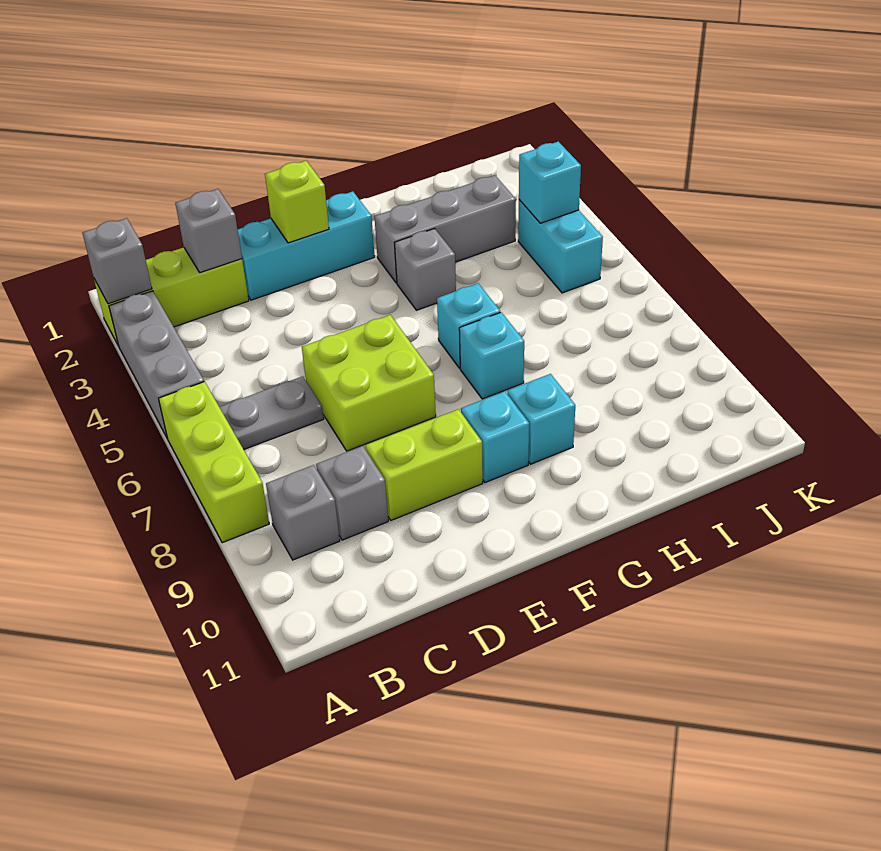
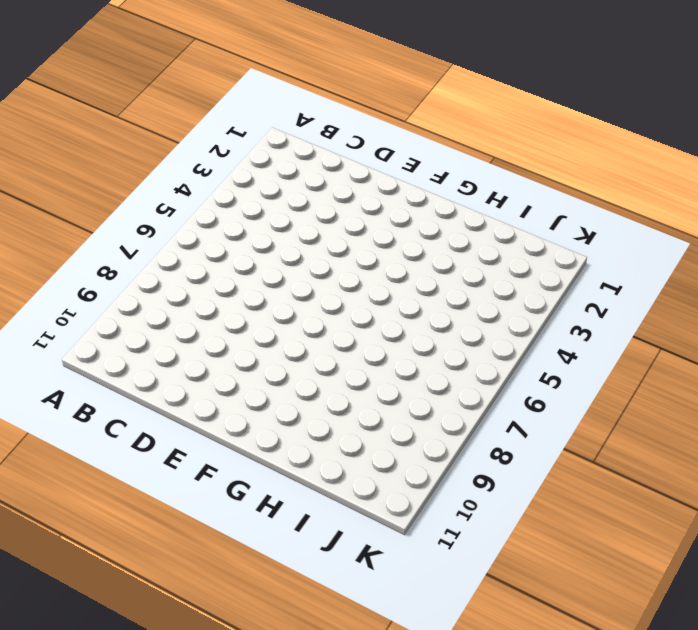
none -> lime brick A2:C2 level 1
none -> grey brick A3:A5 level 1
none -> lime brick A6:A8 level 1

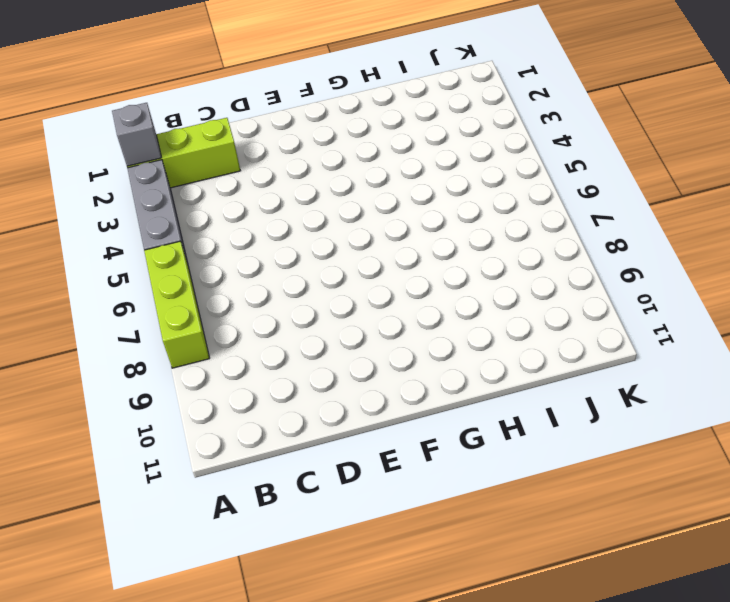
none -> grey plate B6:C6 level 1
none -> grey brick B9 level 1
none -> grey brick C9 level 1

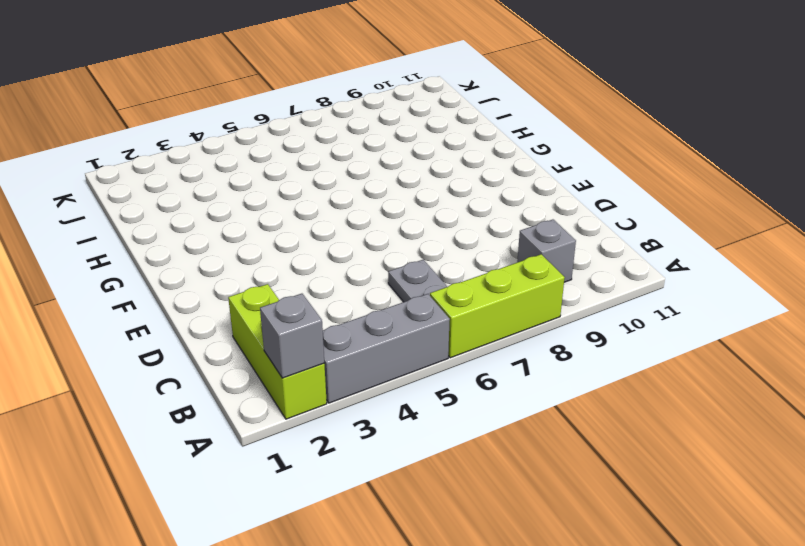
none -> grey brick C9 level 1
none -> cyan brick D2:F2 level 1
none -> lime brick D6:E7 level 1

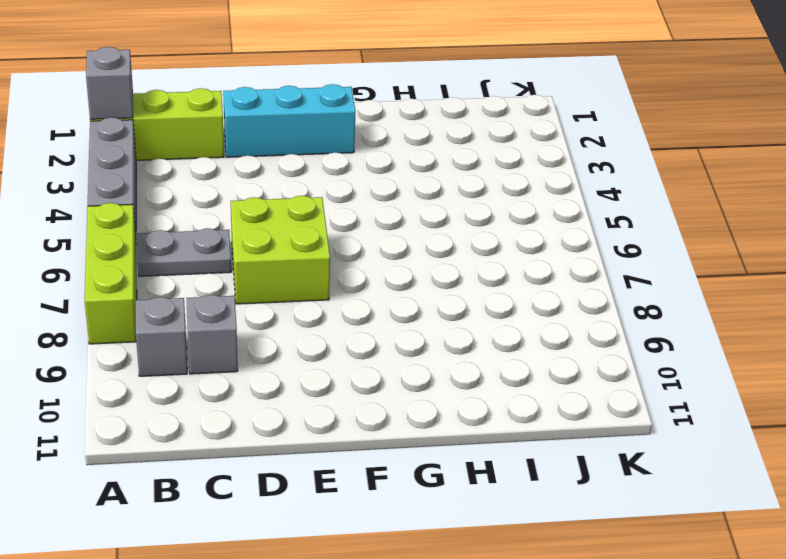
none -> lime brick D9:E9 level 1
none -> cyan brick F9 level 1
none -> grey brick G3:I3 level 1

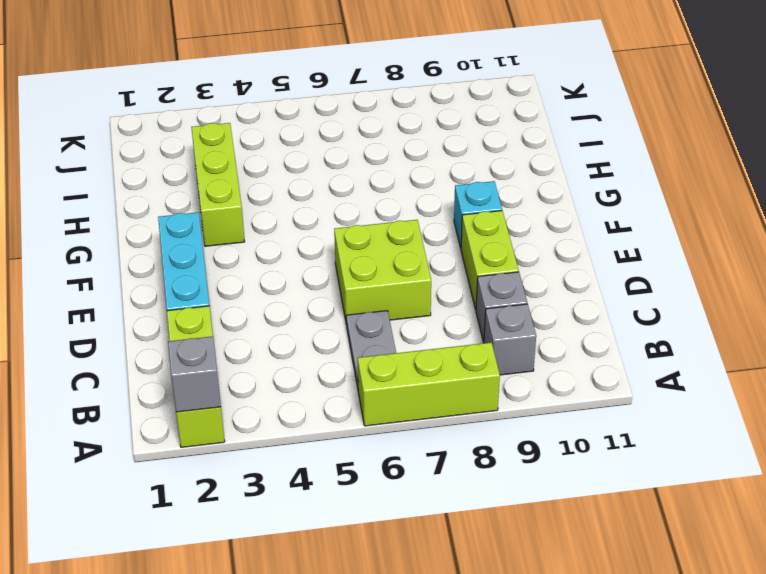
lime brick G3:I3 level 1 -> grey brick G3:I3 level 1
none -> grey brick A3:A5 level 1
none -> grey brick G4 level 1
none -> cyan brick G6 level 1

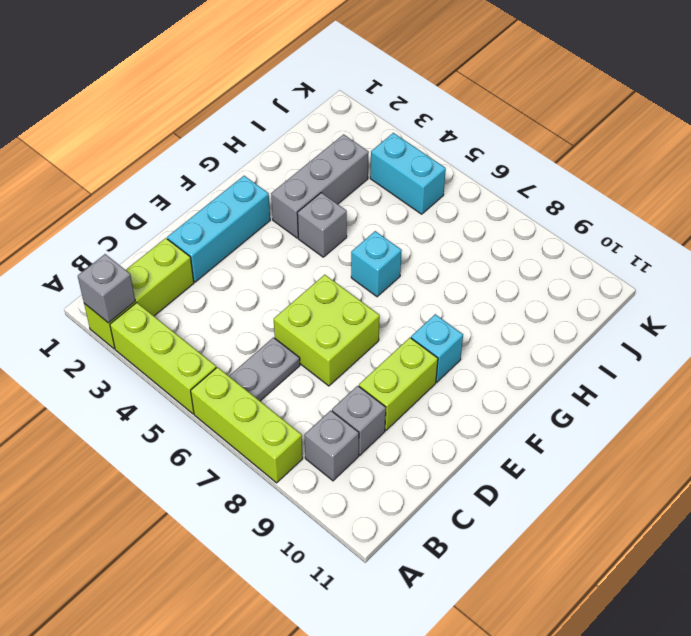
lime brick A3:A5 level 1 -> grey brick A3:A5 level 1
none -> cyan brick G7 level 1
none -> cyan brick G9 level 1
none -> grey brick C2 level 2

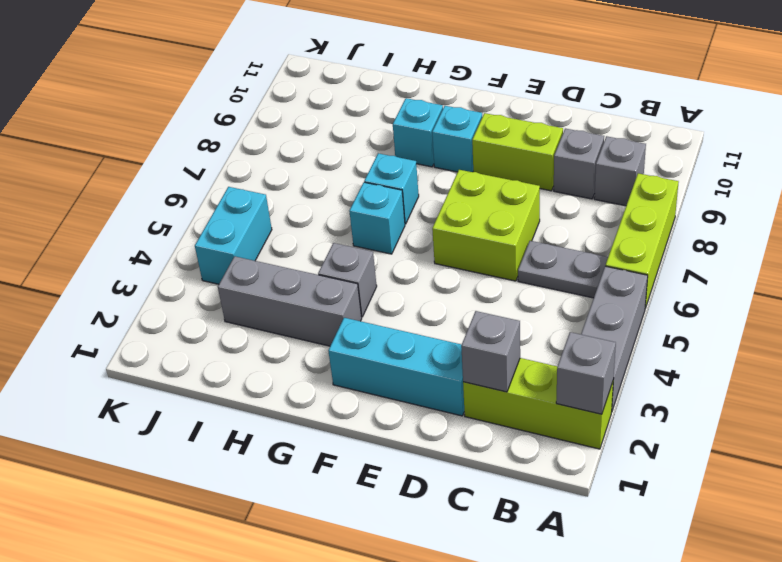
none -> lime brick E2 level 2
none -> cyan brick J4 level 2

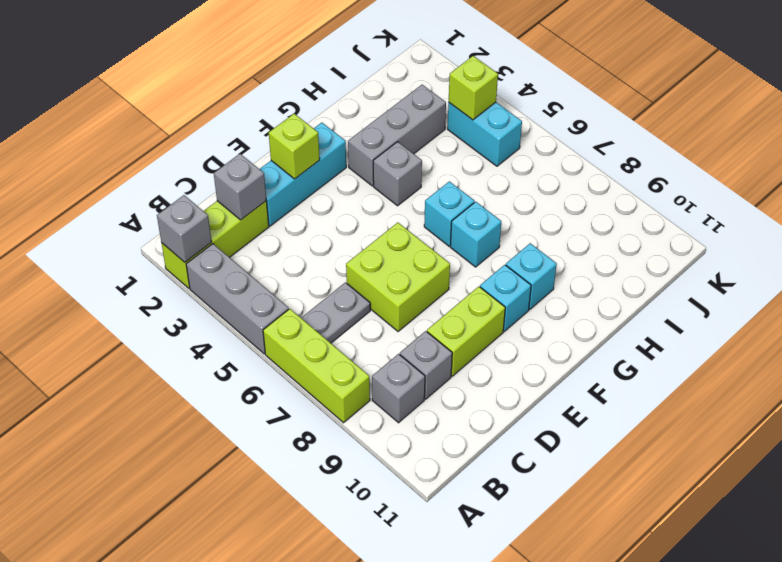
lime brick J4 level 2 -> cyan brick J4 level 2

